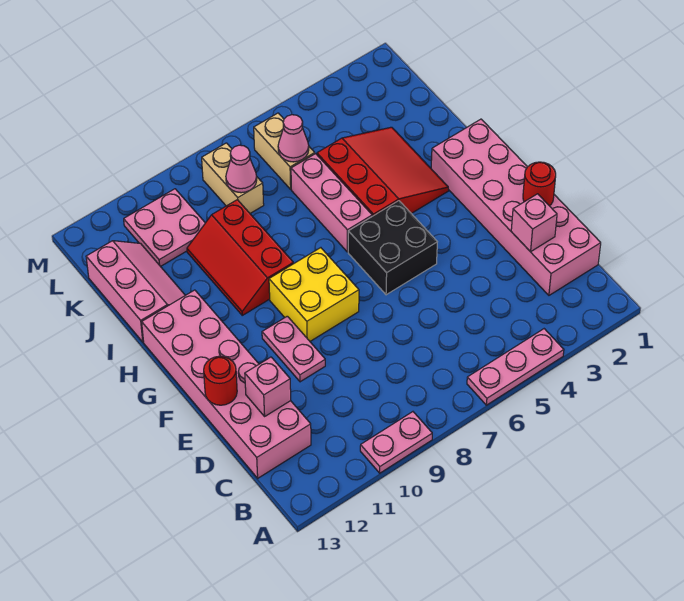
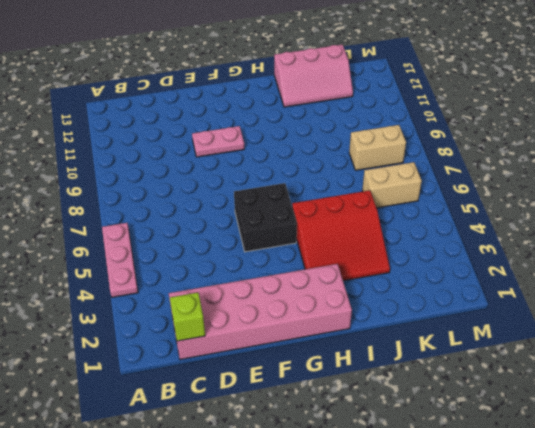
lime brick C1 level 2 -> none
none -> pink plate A9:A10 level 1
none -> pink brick C12:H13 level 1
none -> yellow brick F8:G9 level 1

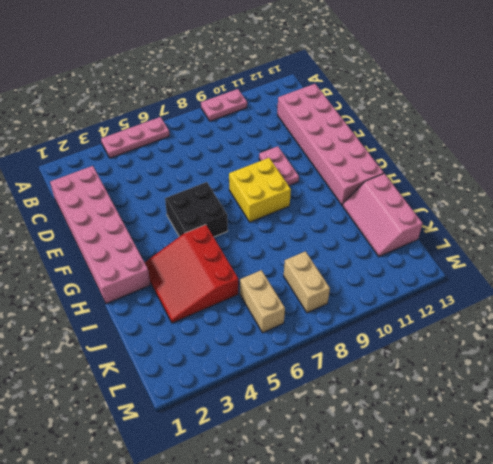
none -> pink brick H6:J6 level 1
none -> red slope H9:J10 level 1 top 9
none -> pink plate K10:L11 level 1

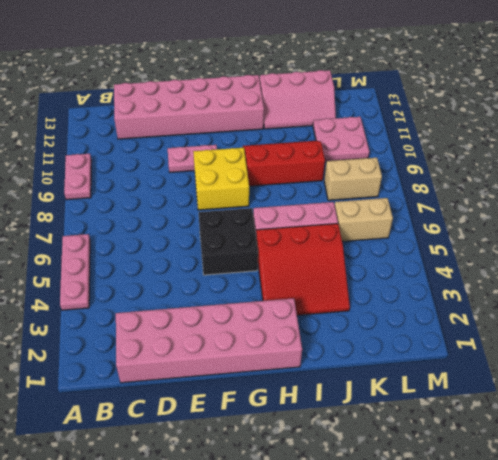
none -> pink brick D2 level 2
none -> pink brick D12 level 2
none -> red round brick E1 level 2

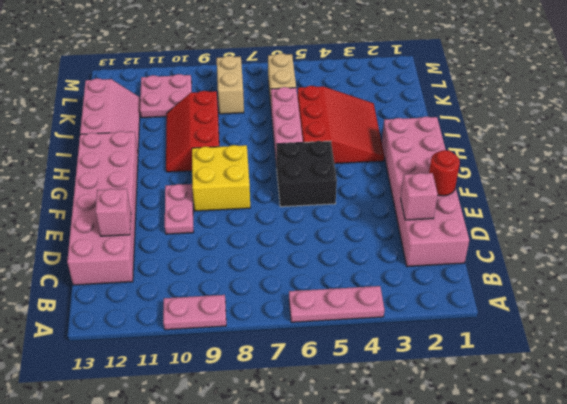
none -> red round brick E13 level 2
none -> pink cone K6 level 2
none -> pink cone K8 level 2

